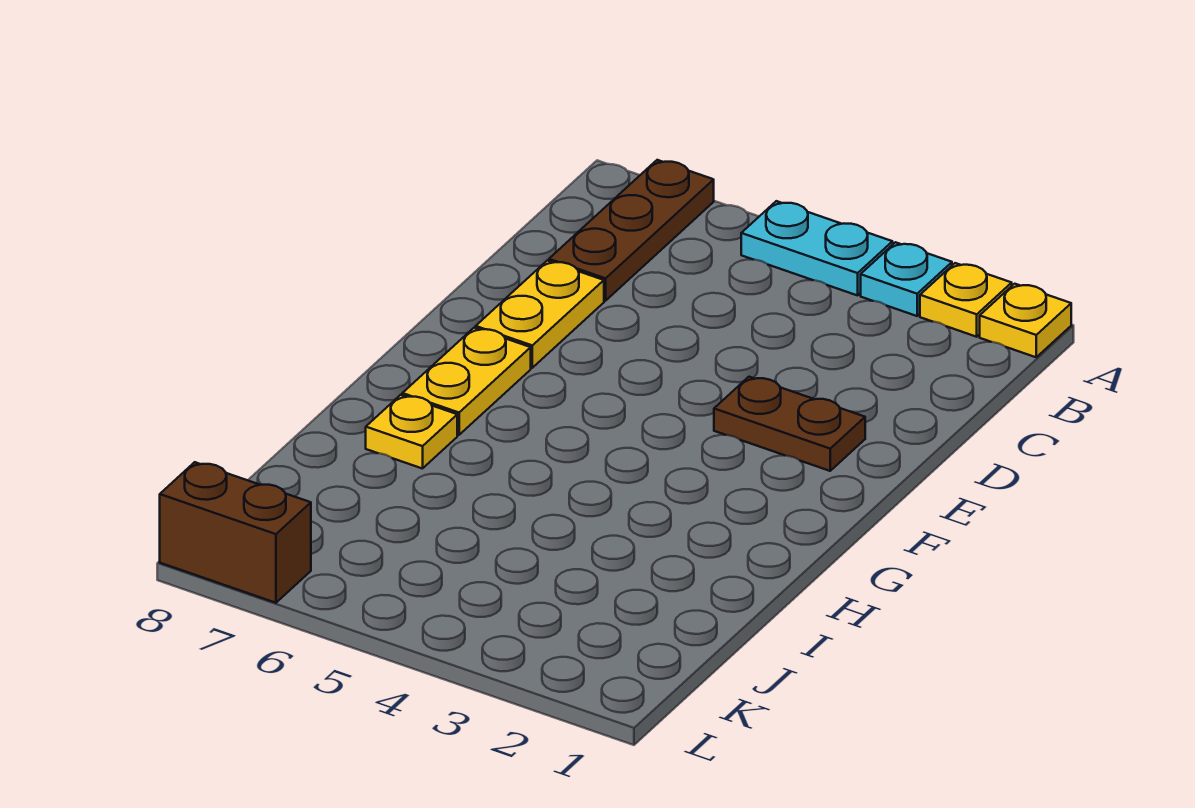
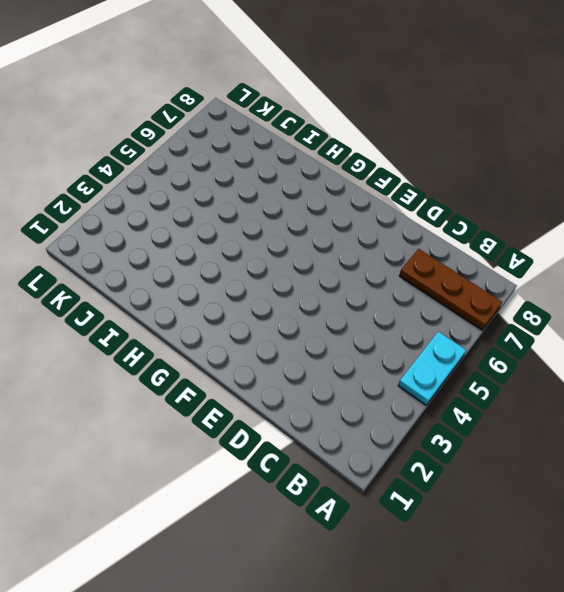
none -> yellow plate A1 level 1
none -> yellow plate A2 level 1

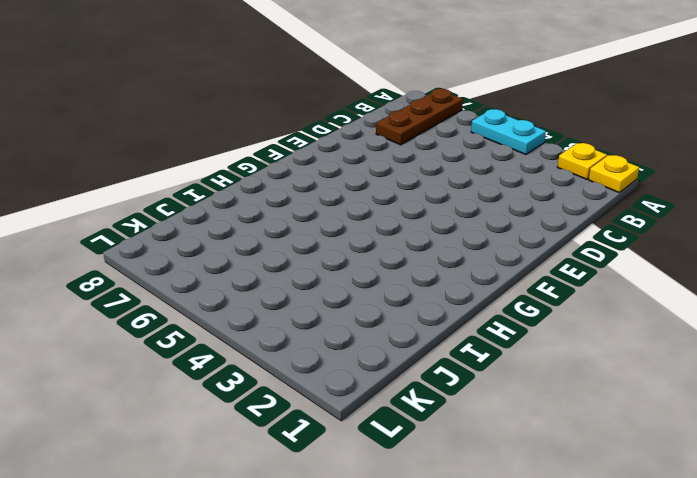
none -> cyan plate A3 level 1
none -> yellow plate D7:E7 level 1

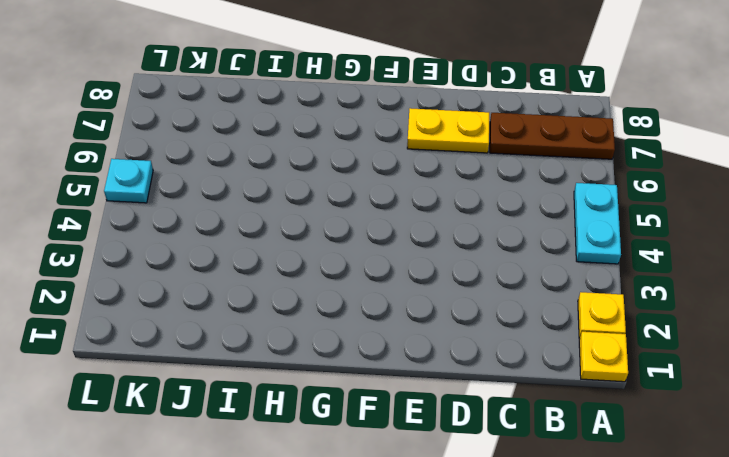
cyan plate L5 level 1 -> cyan plate A3 level 1
none -> brown plate E2:E3 level 1
none -> yellow plate F7:G7 level 1

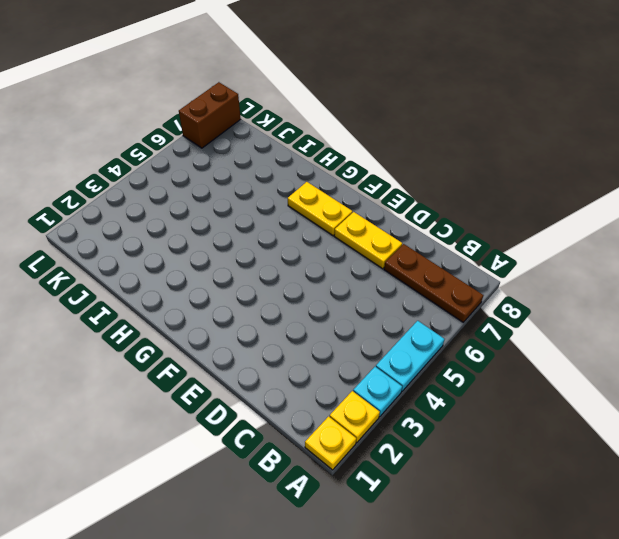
none -> brown plate E2:E3 level 1
none -> yellow plate H7 level 1

